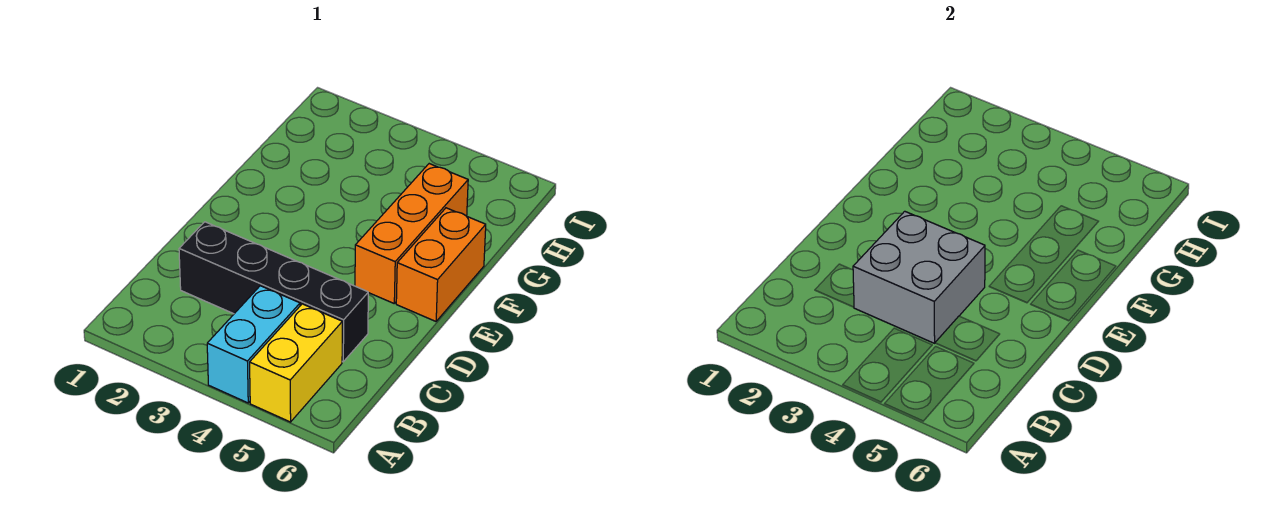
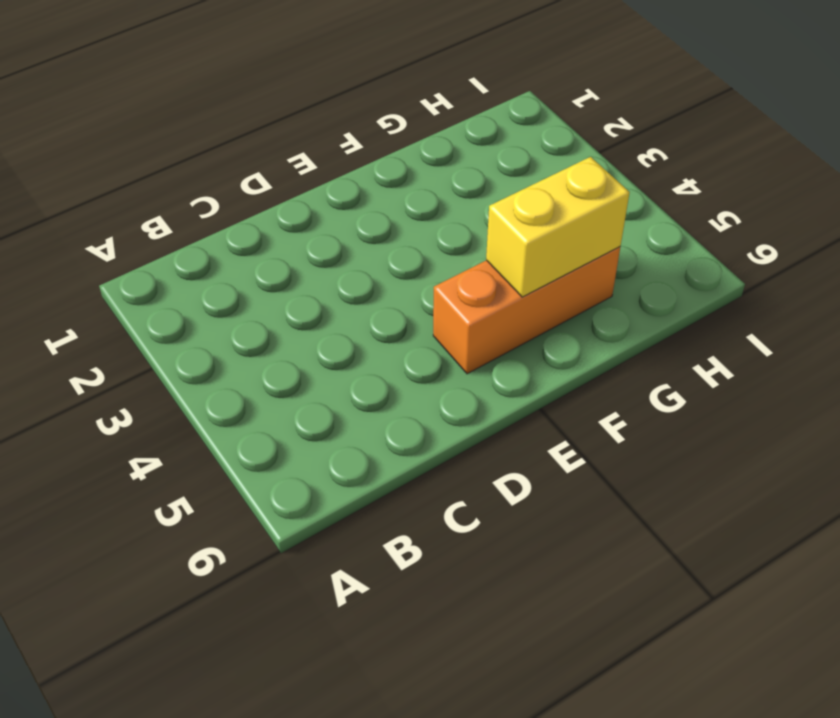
yellow brick F5:G5 level 2 -> yellow brick A5:B5 level 1
none -> cyan brick A4:B4 level 1
none -> black brick C2:C5 level 1

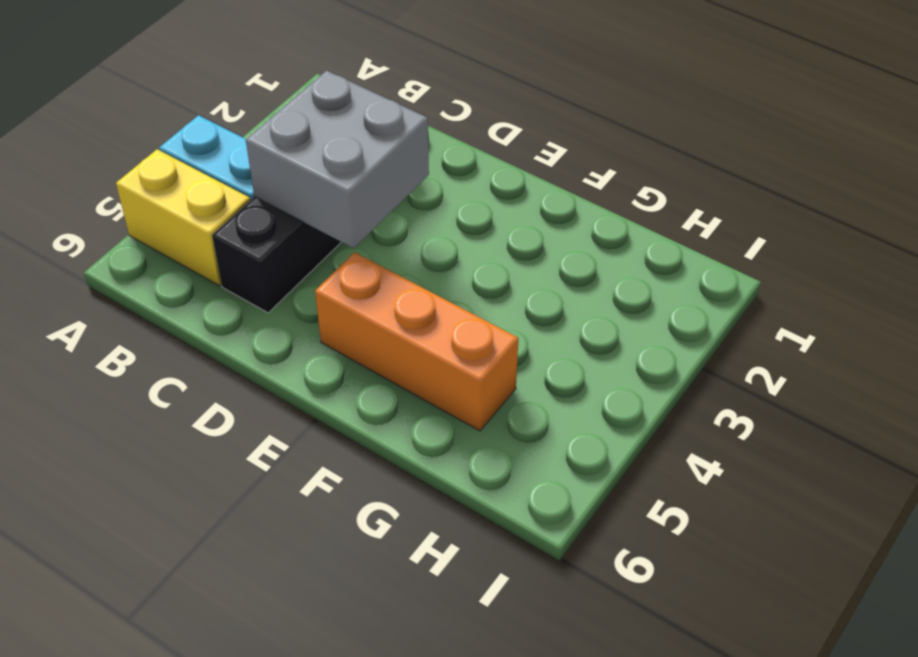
none -> orange brick E6:F6 level 1

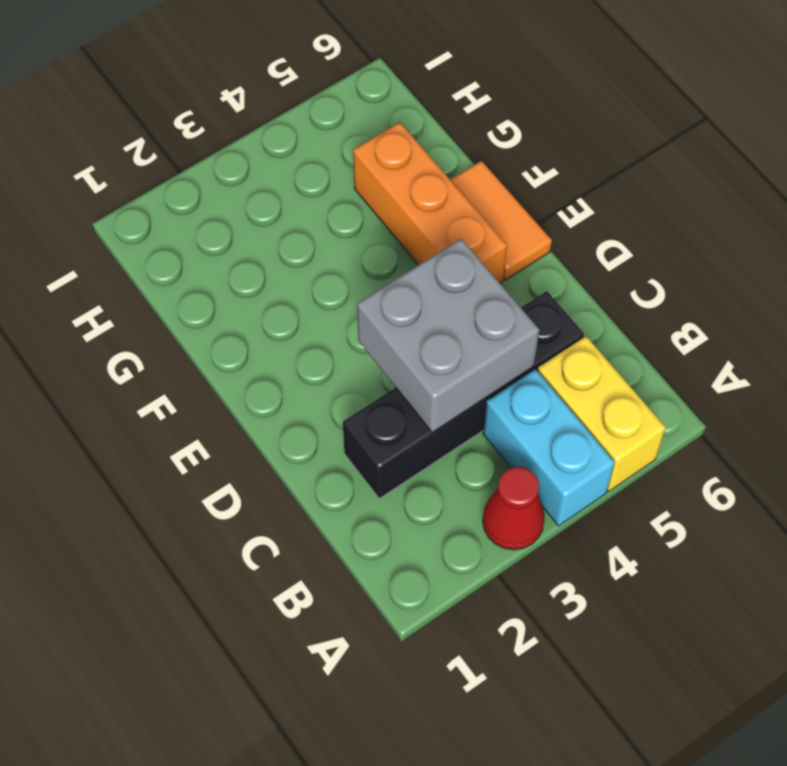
red cone A3 level 1 -> none
orange tile E6:F6 level 1 -> orange brick E6:F6 level 1

